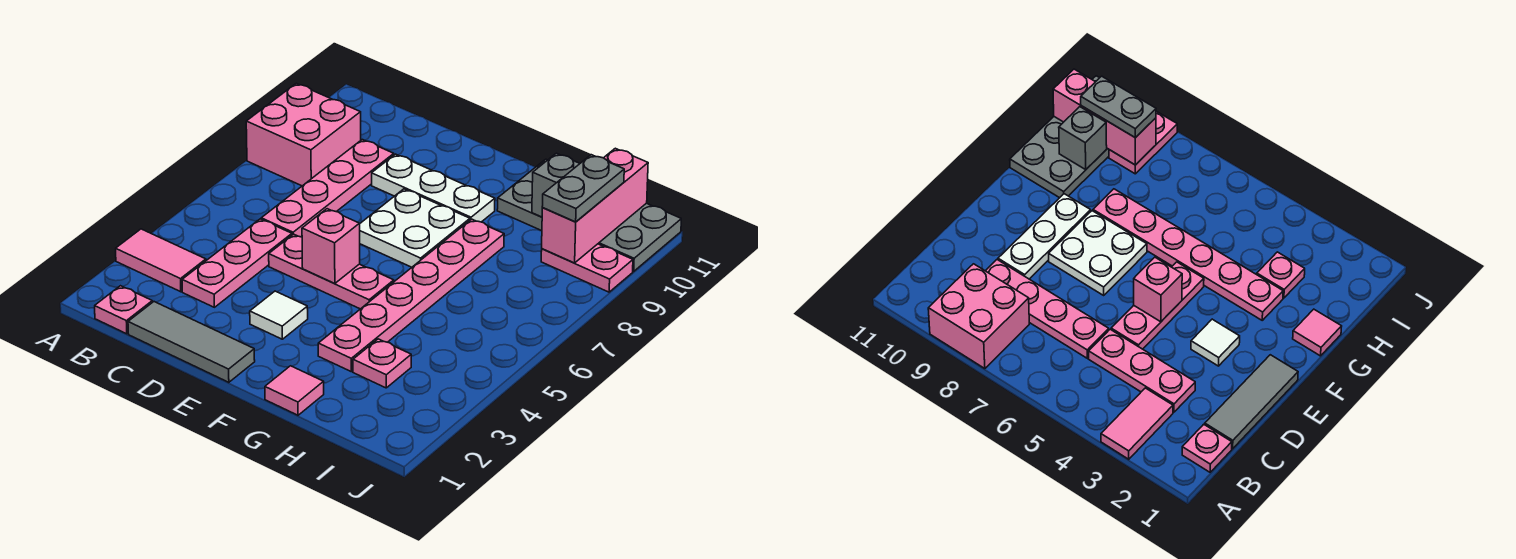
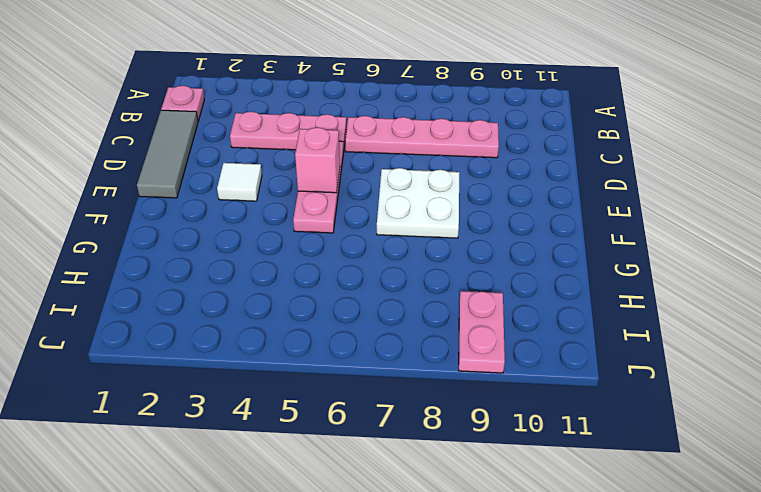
none -> pink tile A3:B3 level 1
none -> pink brick A8:B9 level 1
none -> white plate D9:F9 level 1

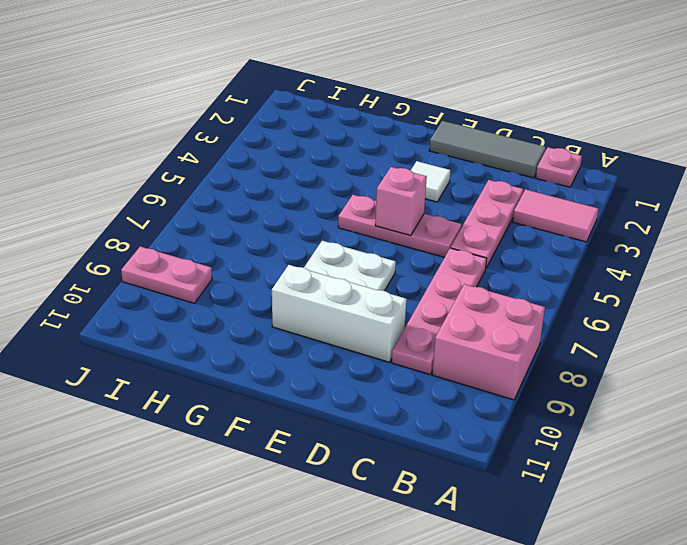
white brick D9:F9 level 1 -> white plate D9:F9 level 1
none -> pink tile G1 level 1
none -> pink plate G3:G8 level 1
none -> grey plate G10:J11 level 1

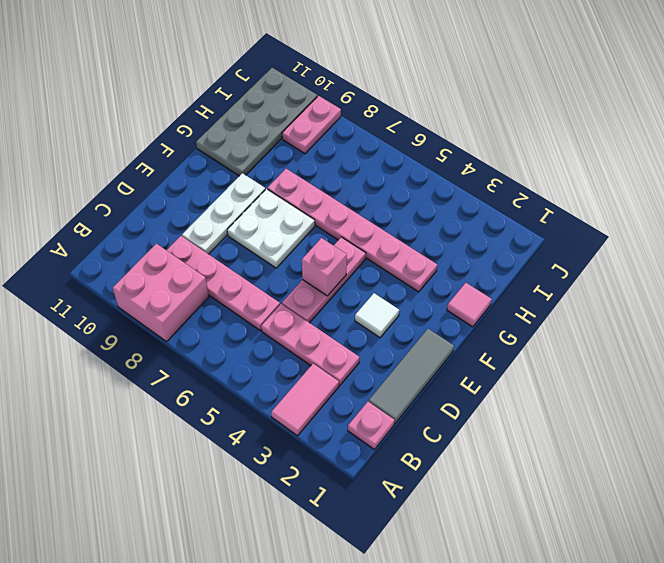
none -> pink plate H3 level 1
none -> grey brick H10 level 2
none -> pink brick I9:I11 level 2

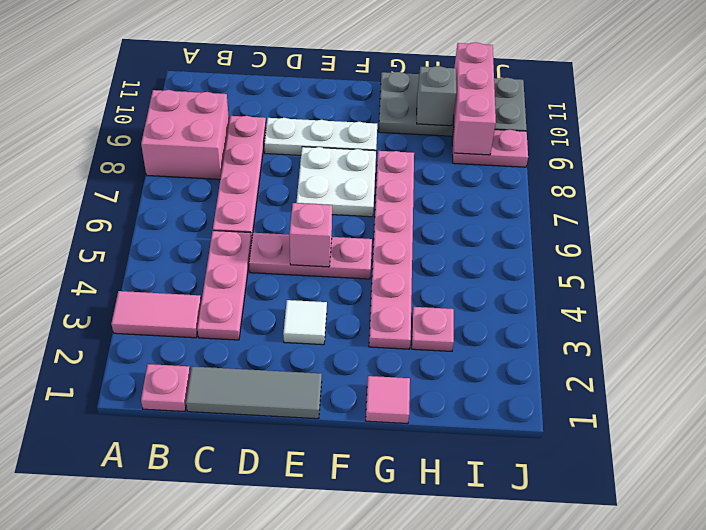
none -> grey plate I9:I10 level 3

